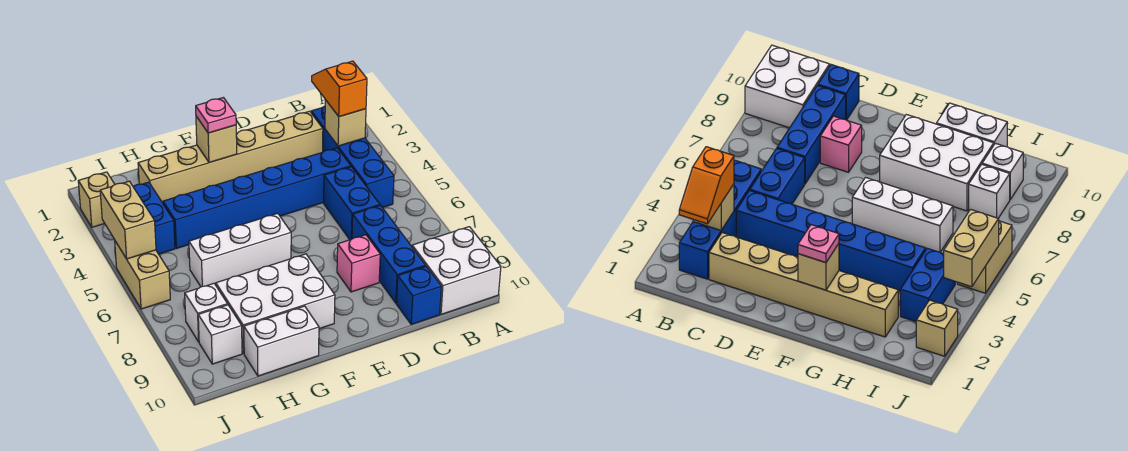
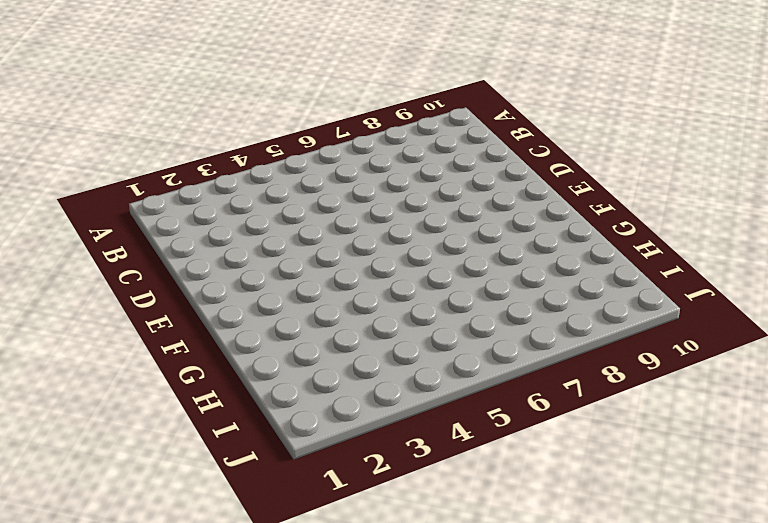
none -> white brick A9:B10 level 1
none -> blue brick B2:B5 level 1
none -> tan brick C2:H2 level 1

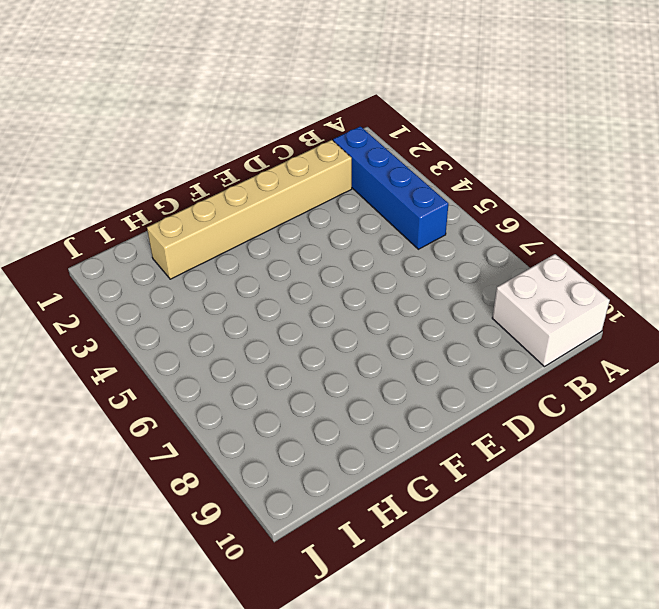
none -> blue brick C4:H4 level 1
none -> blue brick C5:C6 level 1
none -> blue brick C7:C9 level 1

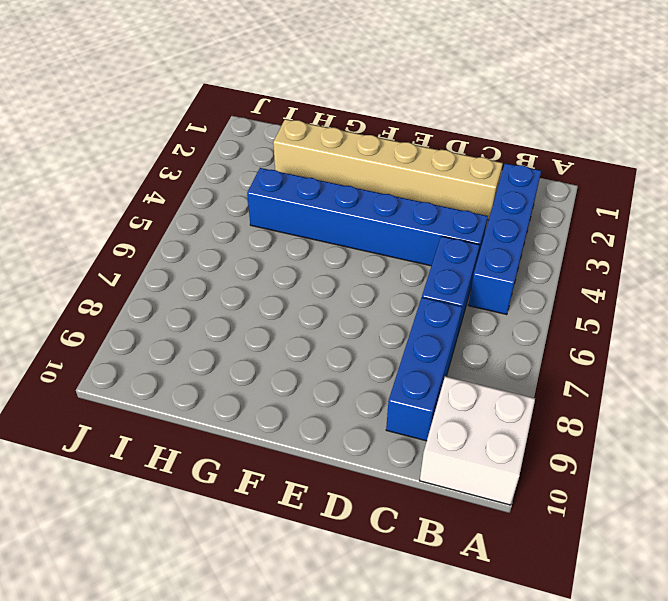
none -> blue brick C10 level 1
none -> pink brick D8 level 1
none -> white brick F6:H6 level 1

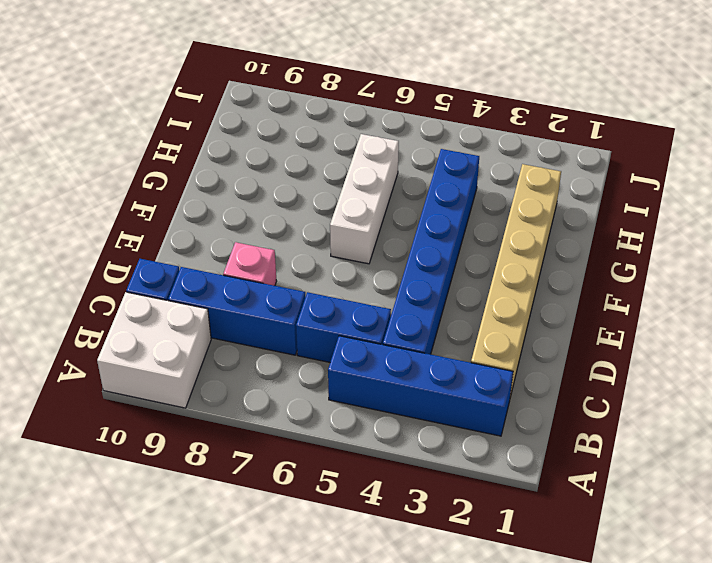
none -> white brick F8:H9 level 1
none -> white brick G10:H10 level 1
none -> blue brick I3:I4 level 1

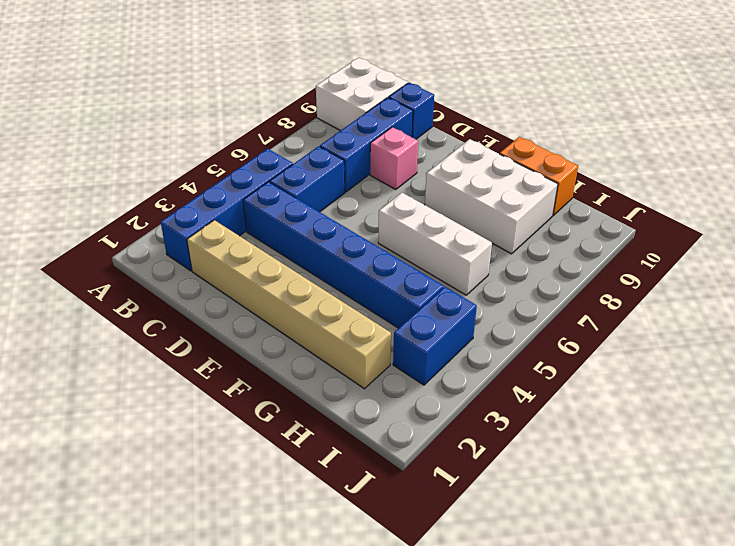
orange brick G10:H10 level 1 -> white brick G10:H10 level 1
none -> white brick I8 level 1
none -> white brick I9 level 1
none -> tan brick J2 level 1

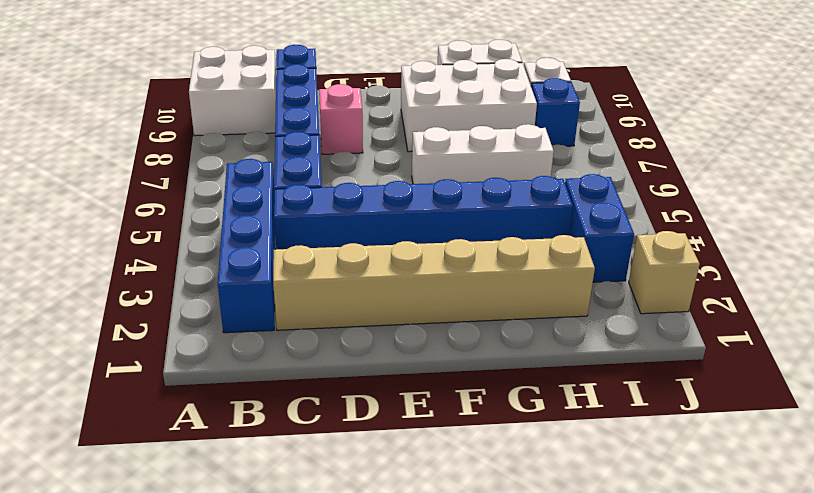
blue brick I8 level 1 -> white brick I8 level 1
none -> tan brick J5:J6 level 1
none -> tan brick B3 level 2
none -> tan brick F2 level 2

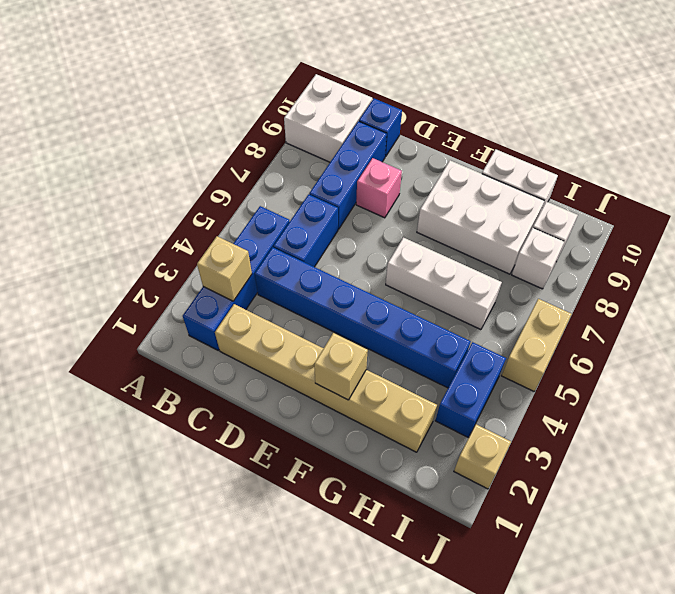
none -> tan brick J4:J5 level 2
none -> orange slope B2:B3 level 3 top 3
none -> pink plate F2 level 3

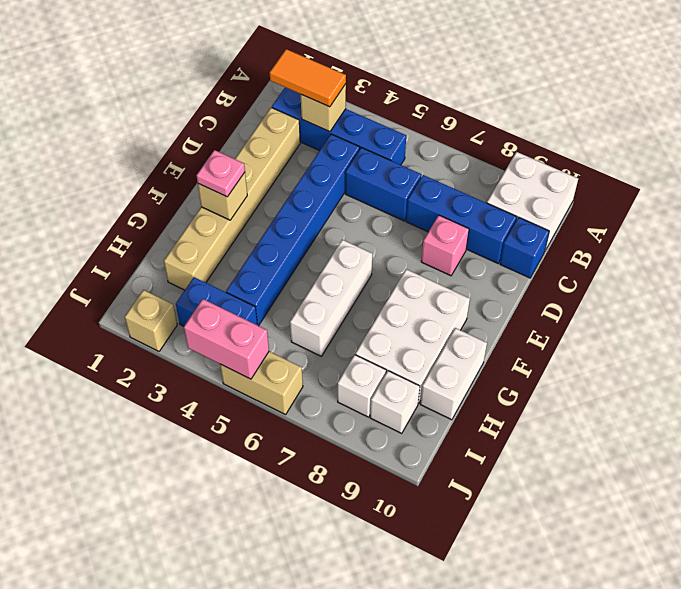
orange tile B2:B3 level 3 -> orange slope B2:B3 level 3 top 3
pink brick J4:J5 level 2 -> tan brick J4:J5 level 2

